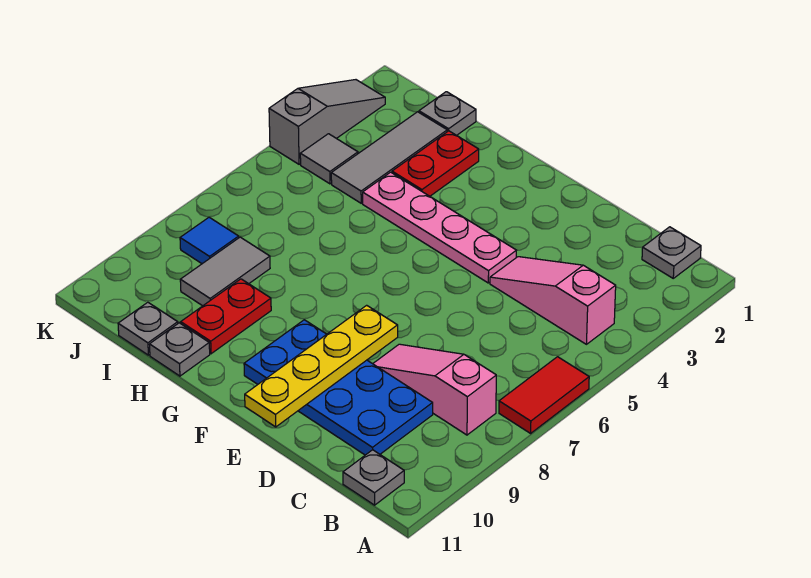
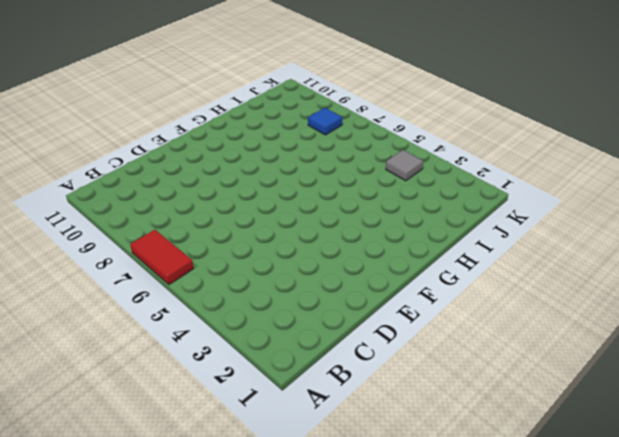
none -> grey plate B1 level 1
none -> pink slope B4:D4 level 1 top B
none -> pink slope B8:D8 level 1 top B

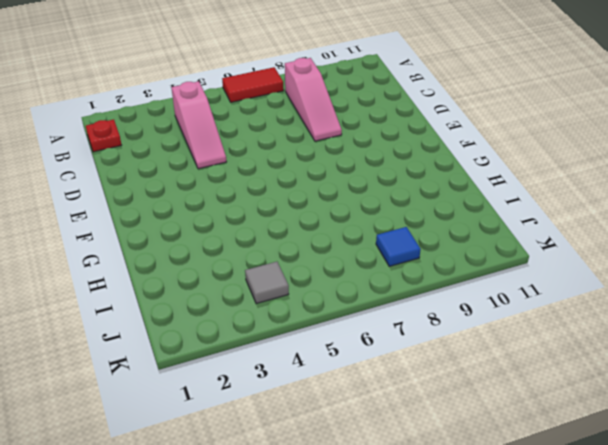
red plate B1 level 1 -> grey plate B1 level 1
none -> grey plate B11 level 1
none -> blue plate C9:F10 level 1
none -> pink plate E4:H4 level 1

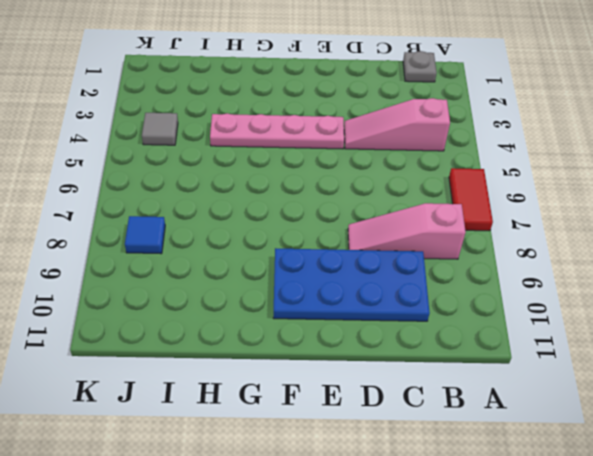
none -> grey plate B11 level 1
none -> red plate H2:H3 level 1
none -> red plate H9:H10 level 1

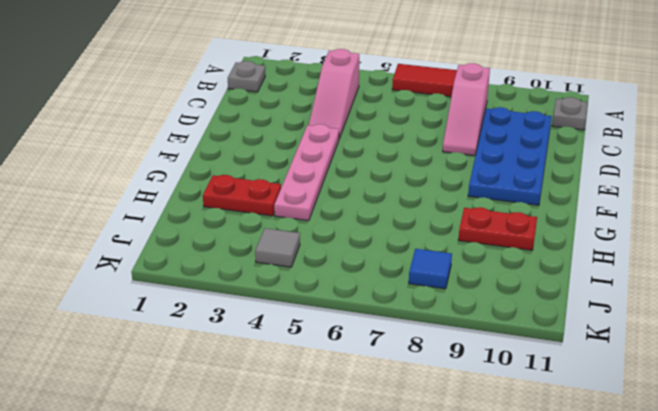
none -> grey plate H11 level 1
none -> grey plate I1 level 1
none -> grey tile I2:I4 level 1

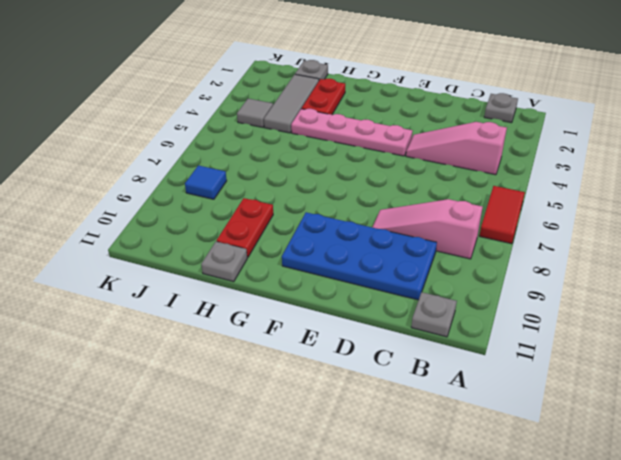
none -> grey tile I8:I9 level 1
none -> grey plate I11 level 1
none -> grey slope K2:K4 level 1 top 4

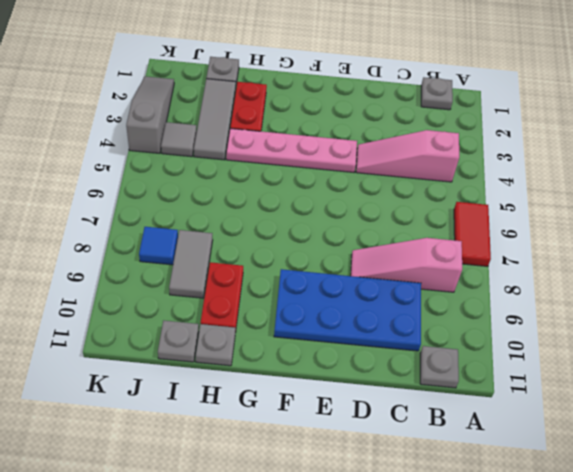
none -> yellow plate E8:E11 level 2

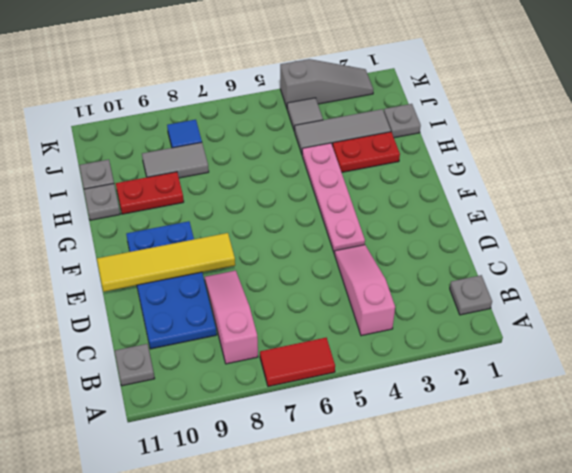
yellow tile E8:E11 level 2 -> yellow plate E8:E11 level 2

